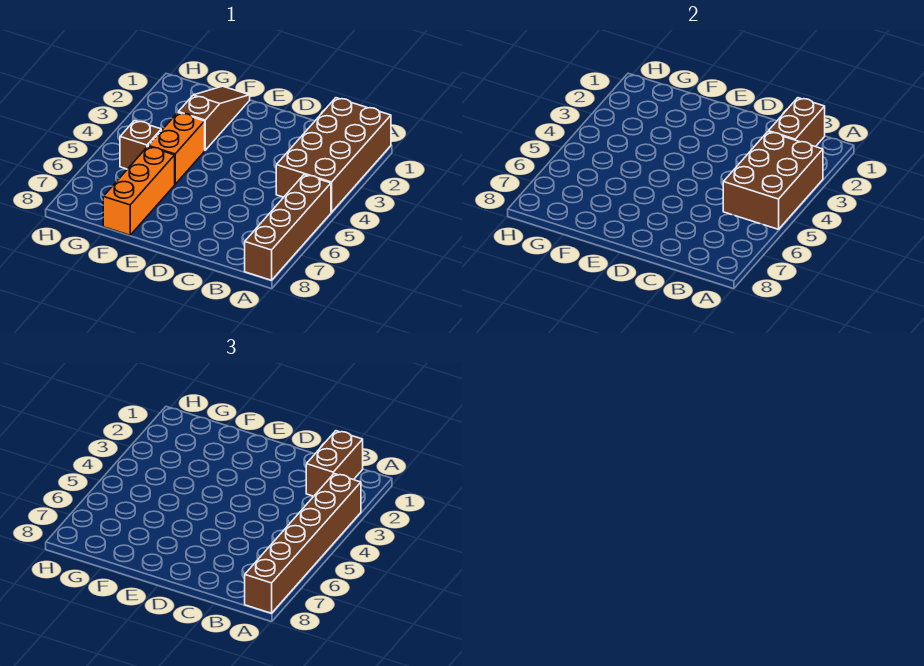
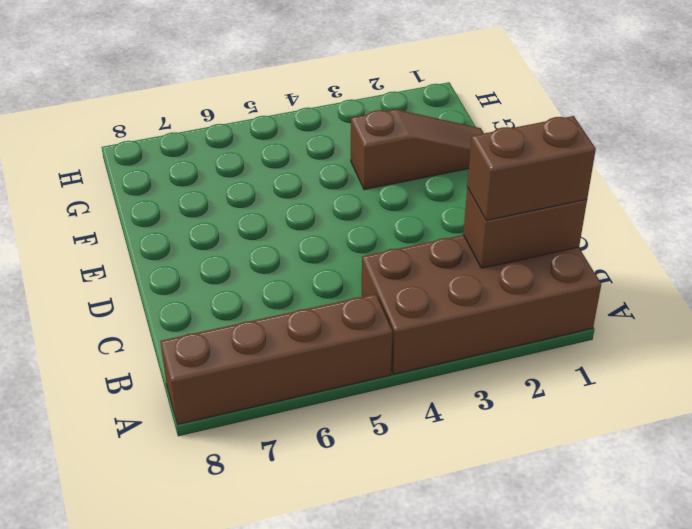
none -> orange brick F4:F5 level 1
none -> orange brick F6:F8 level 1

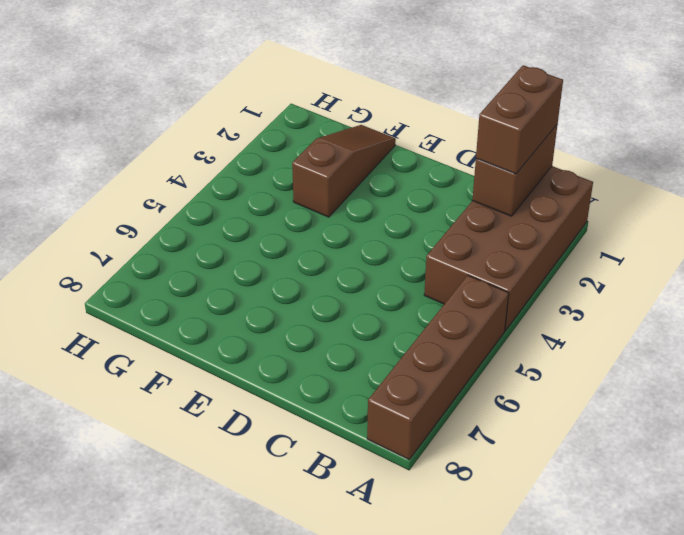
none -> orange brick F4:F5 level 1
none -> orange brick F6:F8 level 1

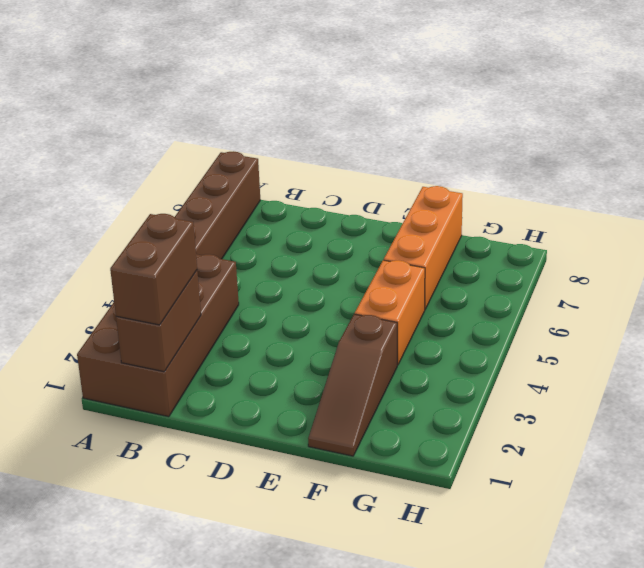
none -> brown brick G5 level 1
none -> brown brick A3:B5 level 2

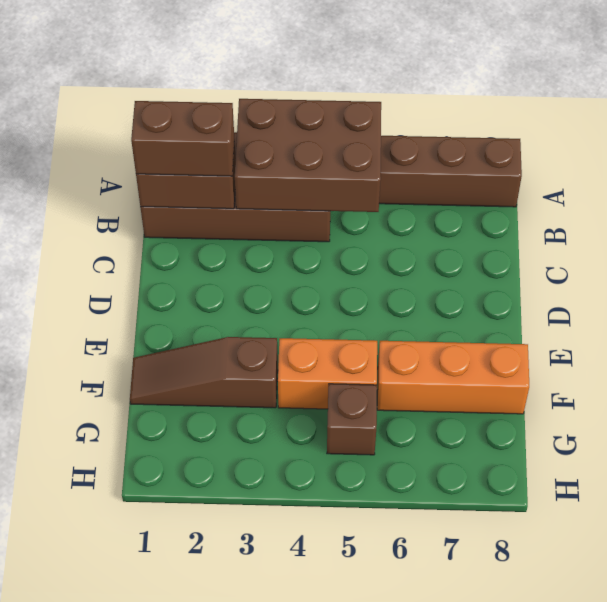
none -> brown brick A3:A8 level 3

